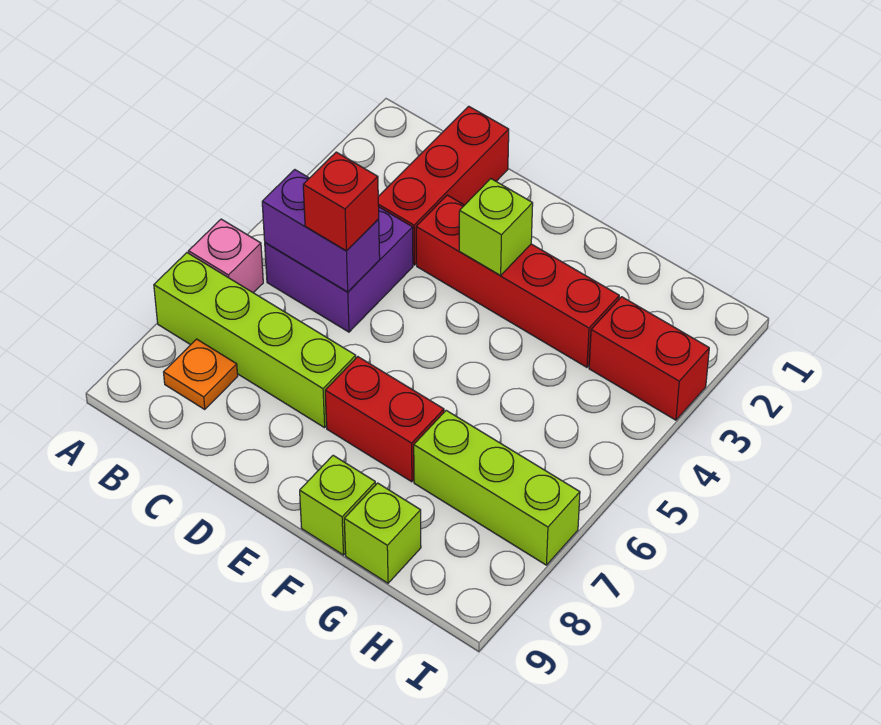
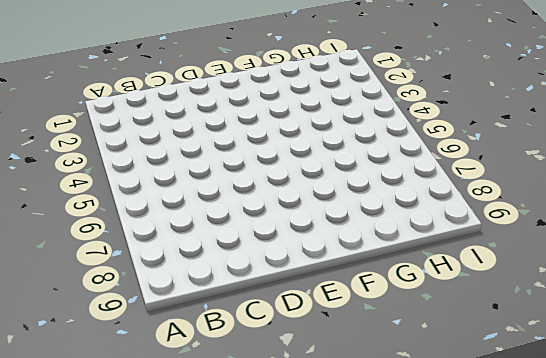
none -> pink brick A6 level 1
none -> lime brick A7:D7 level 1
none -> purple brick B4:C5 level 1

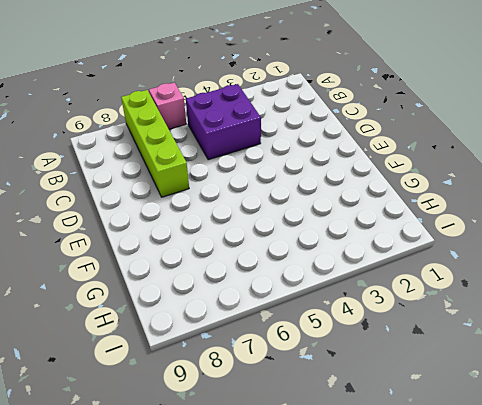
none -> orange plate B8 level 1
none -> red brick C1:C3 level 1
none -> red brick D3:G3 level 1

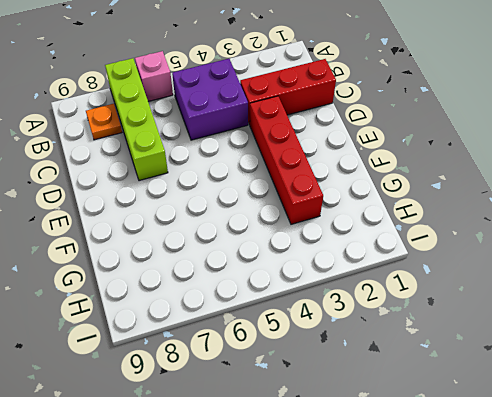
none -> red brick E7:F7 level 1
none -> lime brick F9 level 1
none -> lime brick G7:I7 level 1

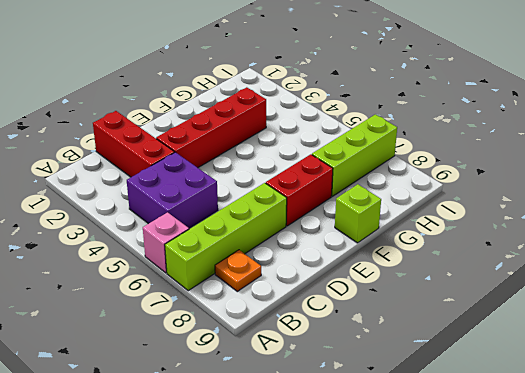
none -> lime brick G9 level 1
none -> red brick H3:I3 level 1
none -> purple brick B5:C5 level 2

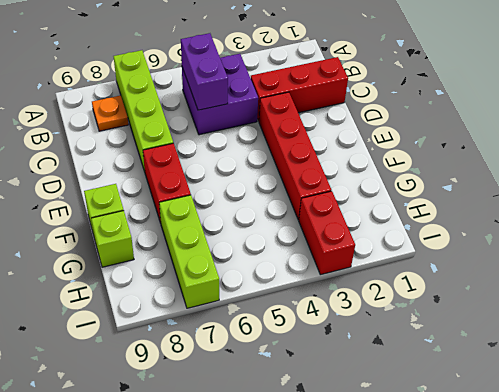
none -> pink brick A6 level 1
none -> lime brick E3 level 2
none -> red brick C5 level 3

